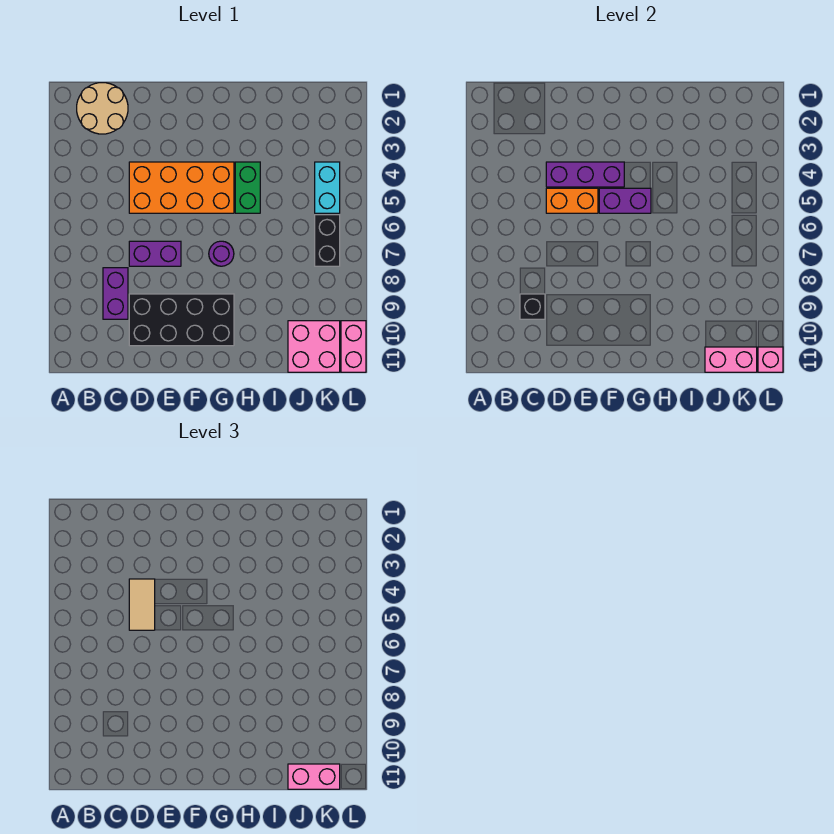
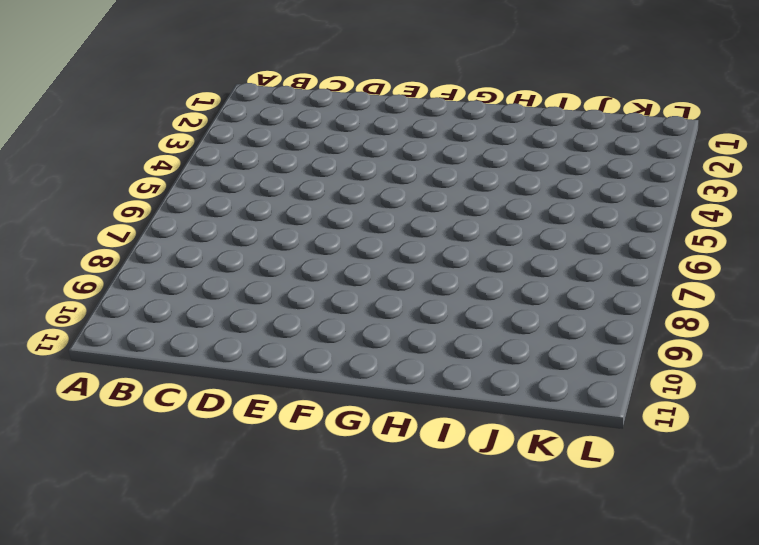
none -> tan round brick B1:C2 level 1
none -> purple brick C8:C9 level 1
none -> orange brick D4:G5 level 1

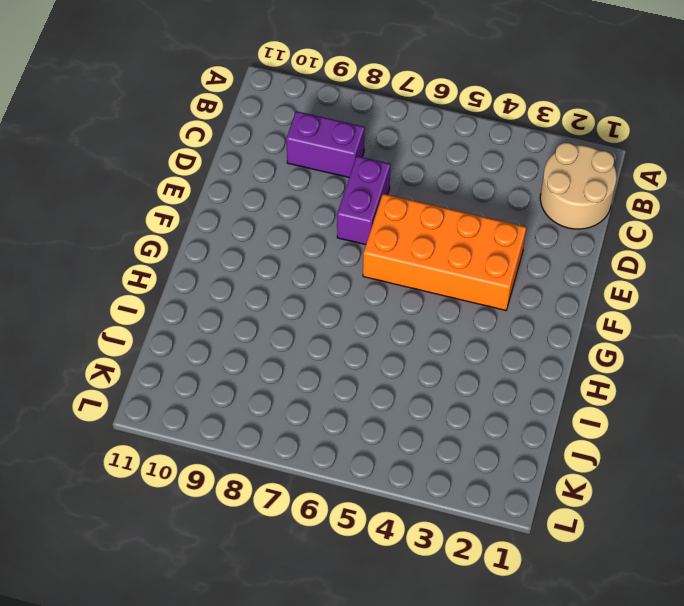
orange brick E3:F6 level 1 -> orange brick D4:G5 level 1
none -> black brick D9:G10 level 1
none -> purple round brick G7 level 1
none -> green brick H4:H5 level 1

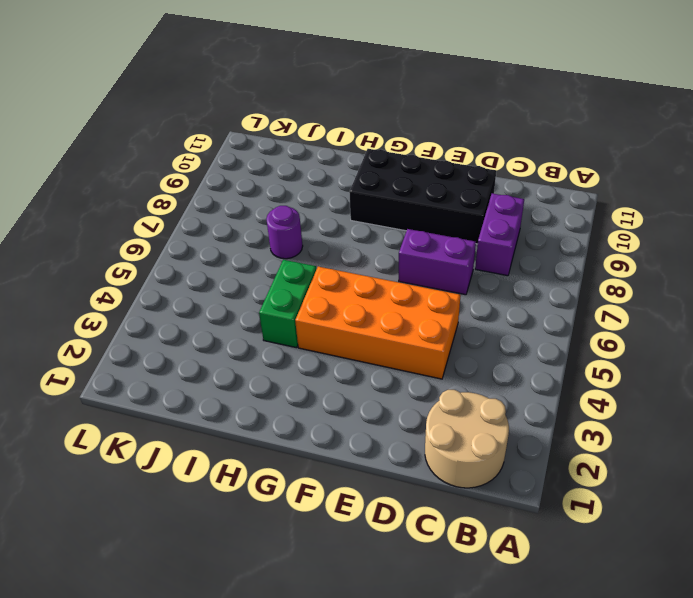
purple round brick I7 level 1 -> purple round brick G7 level 1
none -> pink brick J10:K11 level 1
none -> cyan brick K4:K5 level 1
none -> black brick K6:K7 level 1

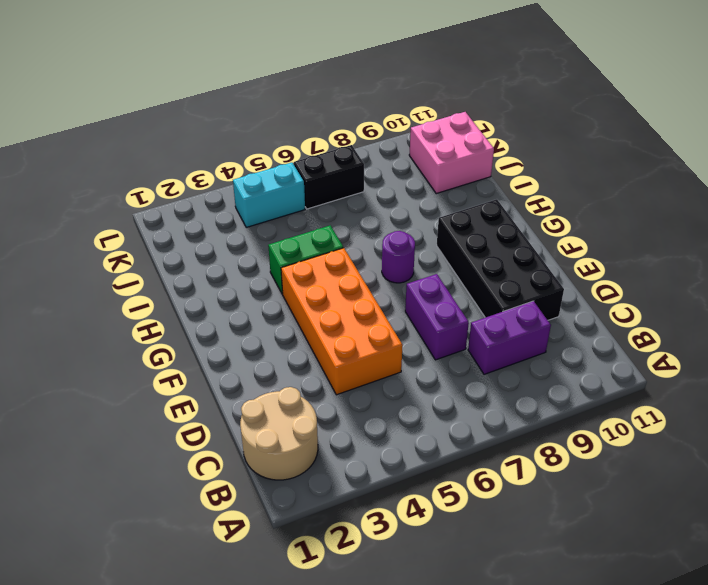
none -> pink brick L10:L11 level 1
none -> black brick C9 level 2
none -> purple brick D4:F4 level 2

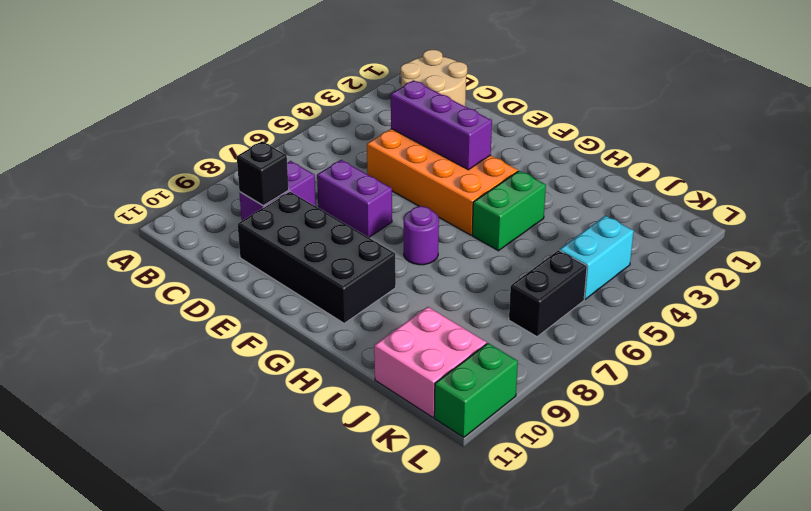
green brick L10:L11 level 1 -> pink brick L10:L11 level 1
none -> orange brick D5:E5 level 2
none -> purple brick F5:G5 level 2
none -> pink brick J11:K11 level 2

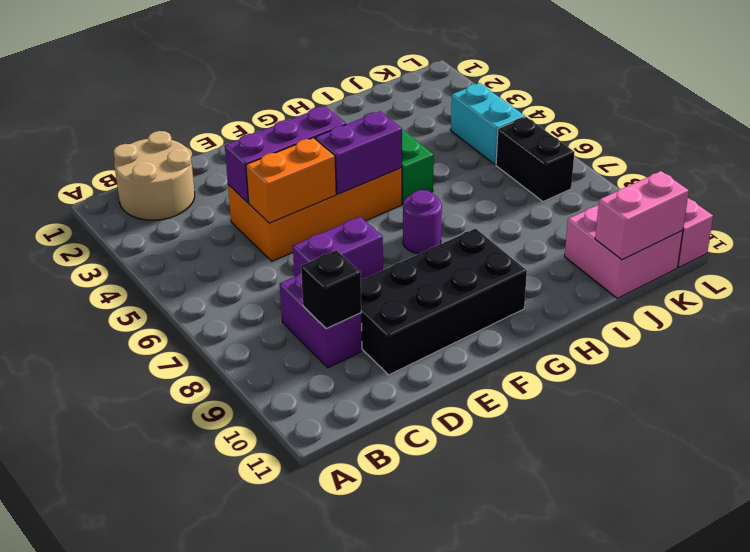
none -> pink brick L11 level 2
none -> tan tile D4:D5 level 3
none -> pink brick J11:K11 level 3

